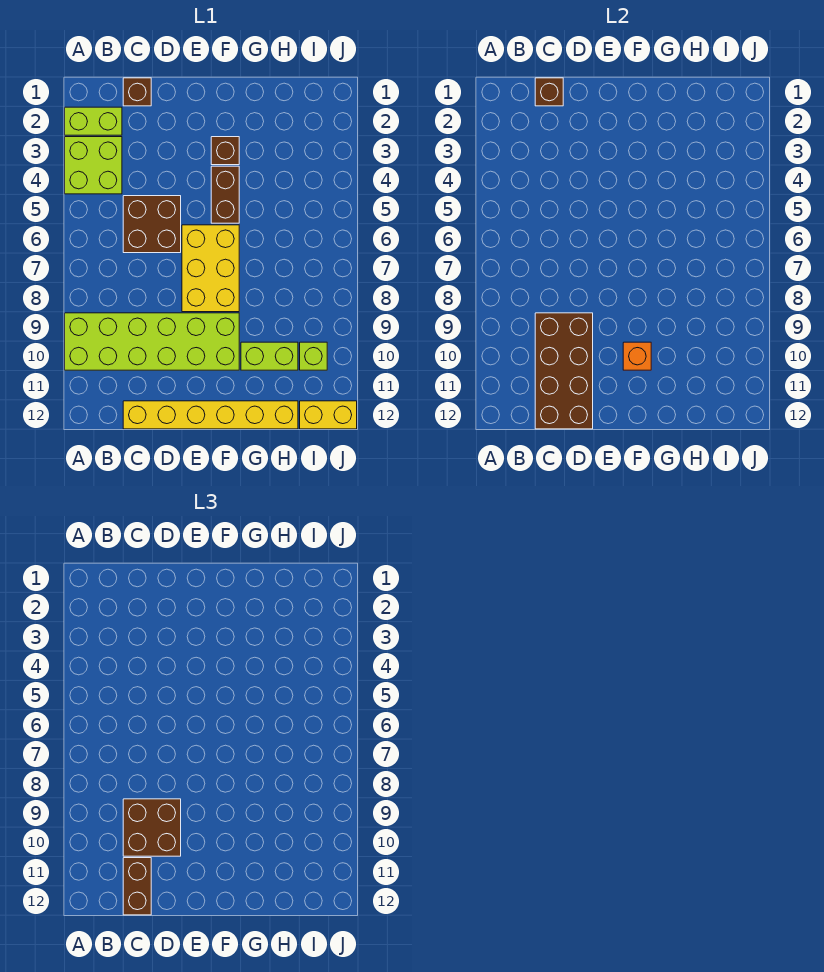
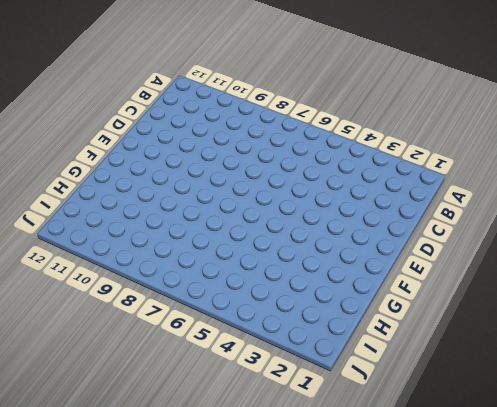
none -> lime brick A2:B2 level 1
none -> lime brick A3:B4 level 1
none -> lime brick A9:F10 level 1

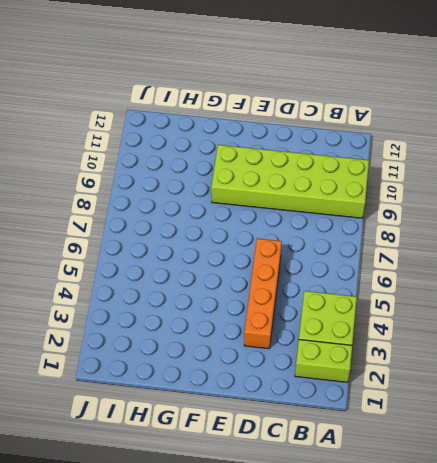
orange brick D3:D6 level 1 -> brown brick C5:D6 level 1
none -> brown brick C1 level 1
none -> yellow brick C12:H12 level 1
none -> yellow brick E6:F8 level 1

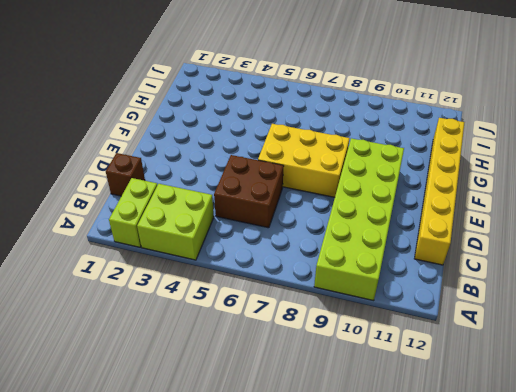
none -> brown brick F3 level 1
none -> brown brick F4:F5 level 1
none -> lime brick G10:H10 level 1

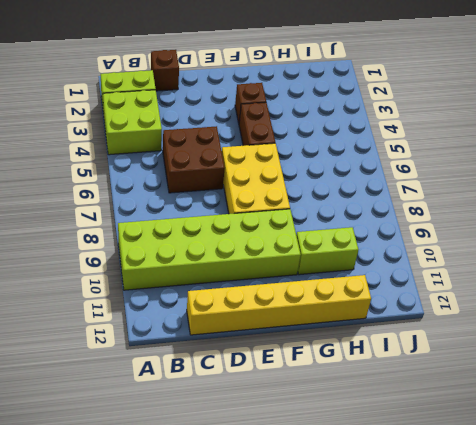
none -> lime brick I10 level 1
none -> yellow brick I12:J12 level 1
none -> brown brick C1 level 2

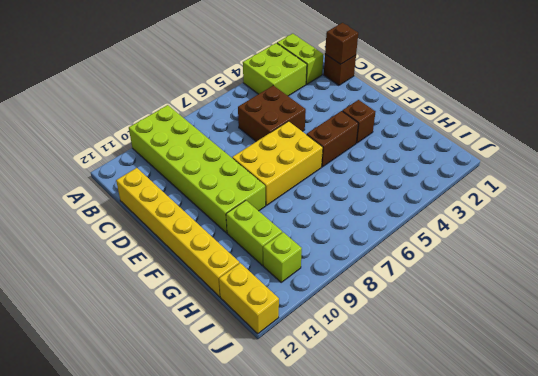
none -> brown brick C9:D12 level 2
none -> orange brick F10 level 2
none -> brown brick C9:D10 level 3

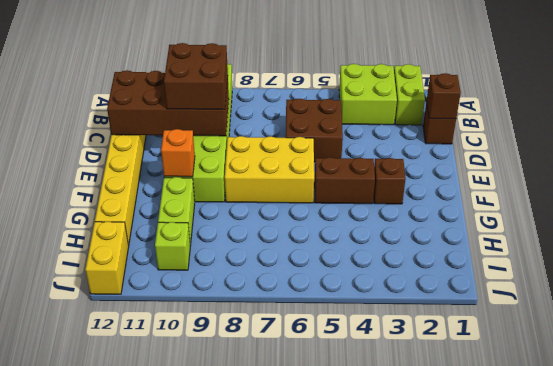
none -> brown brick C11:C12 level 3

